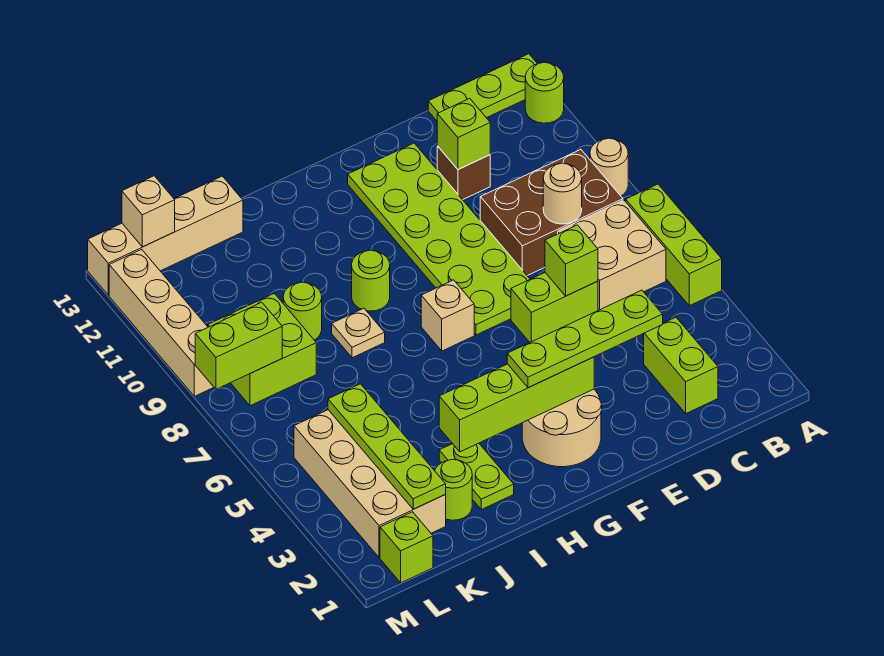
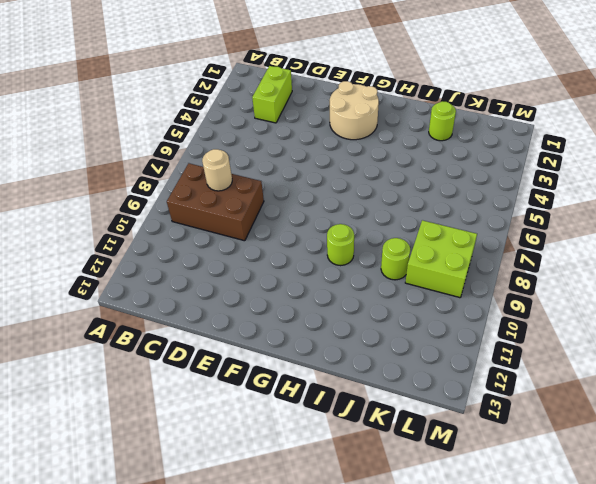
none -> lime brick A5:A7 level 1
none -> tan round brick A9 level 1
none -> lime round brick A12 level 1
none -> lime plate A13:C13 level 1

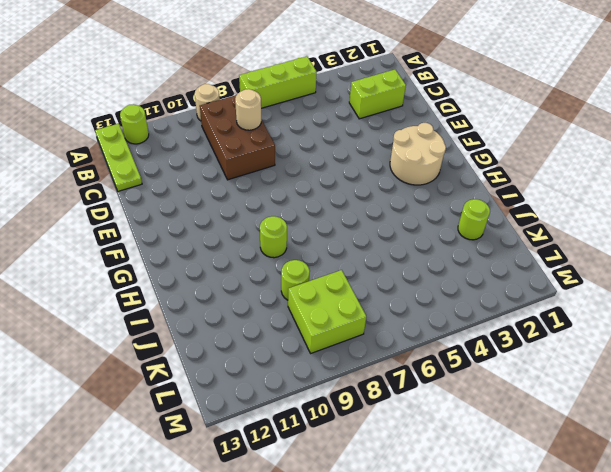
none -> tan brick B6:C7 level 1
none -> lime brick D6:E6 level 1
none -> brown brick D11 level 1
none -> lime plate E7:F12 level 1

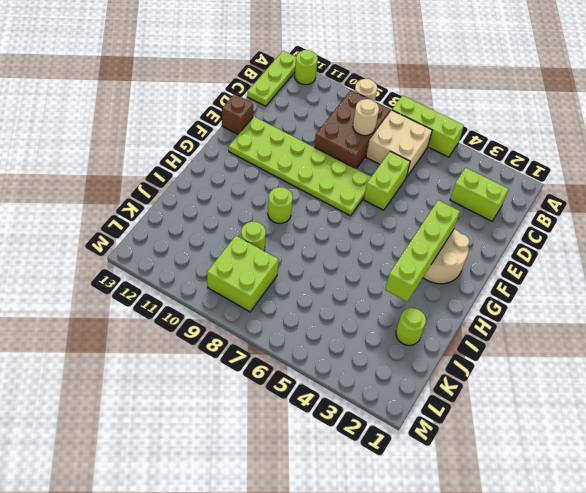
brown brick E13 level 1 -> brown brick D11 level 1
none -> tan brick G7 level 1
none -> lime plate I2:I3 level 1
none -> tan plate I8 level 1
none -> tan brick J13:M13 level 1

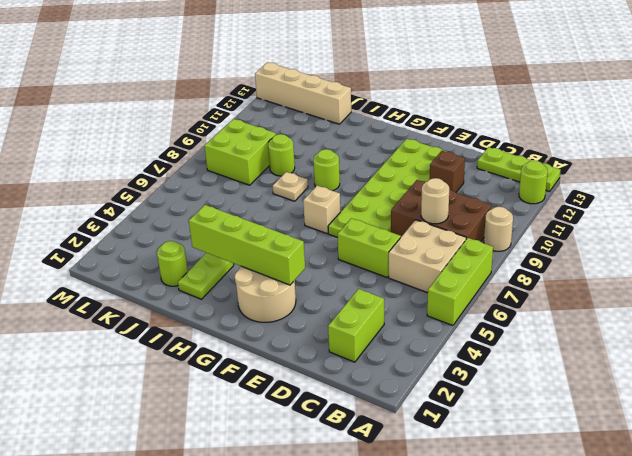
none -> tan brick K2:L5 level 1
none -> lime brick L1 level 1
none -> tan brick M9:M12 level 1
none -> lime brick D6 level 2

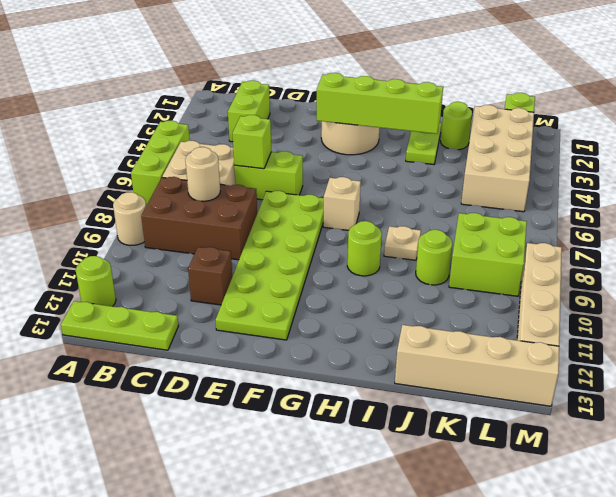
none -> lime brick D11 level 2
none -> lime plate K2:K5 level 2
none -> lime brick L8:M8 level 2
none -> tan brick L13 level 2

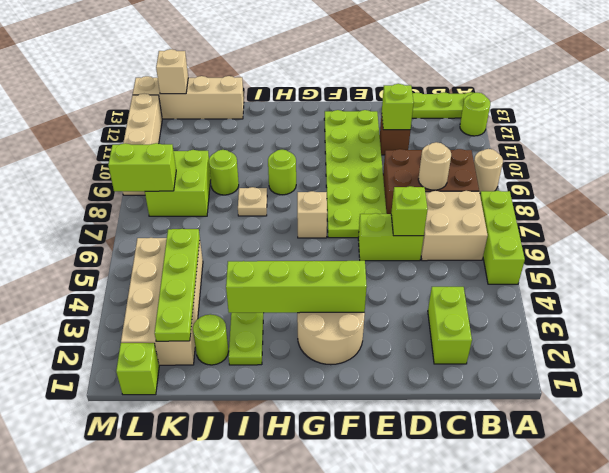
none -> lime plate D3:G3 level 3

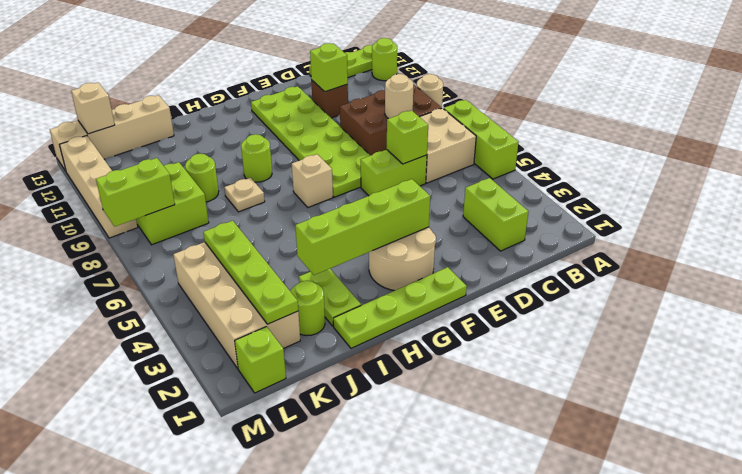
lime plate F1:I1 level 1 -> lime plate D3:G3 level 3

